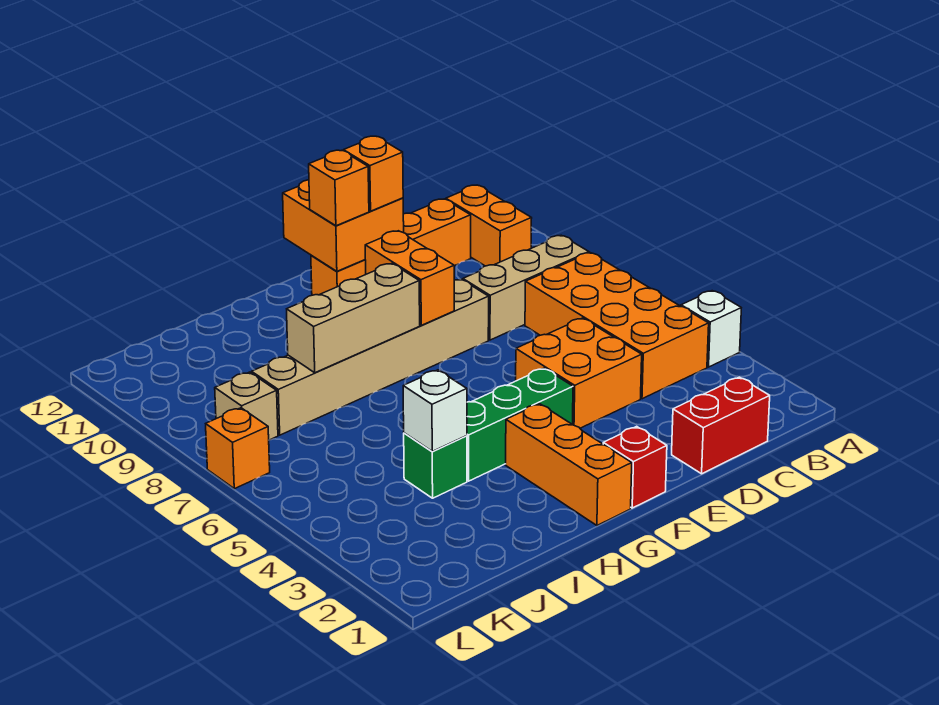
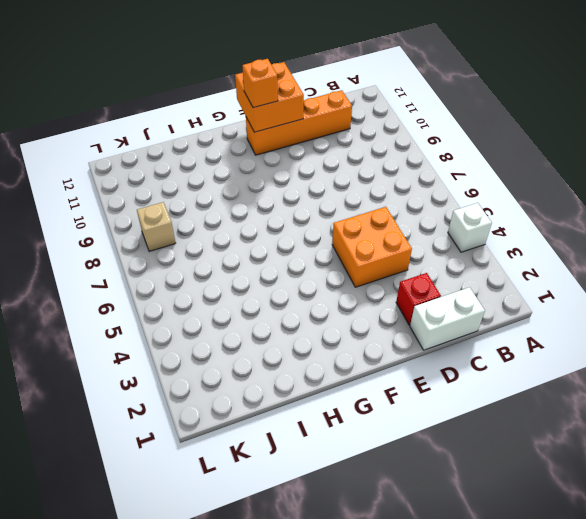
white brick C1:D1 level 1 -> red brick C1:D1 level 1
red brick D2 level 1 -> red brick F1 level 1
none -> orange brick B4:C7 level 1
none -> tan brick B8:D8 level 1
none -> orange brick B10:B11 level 1

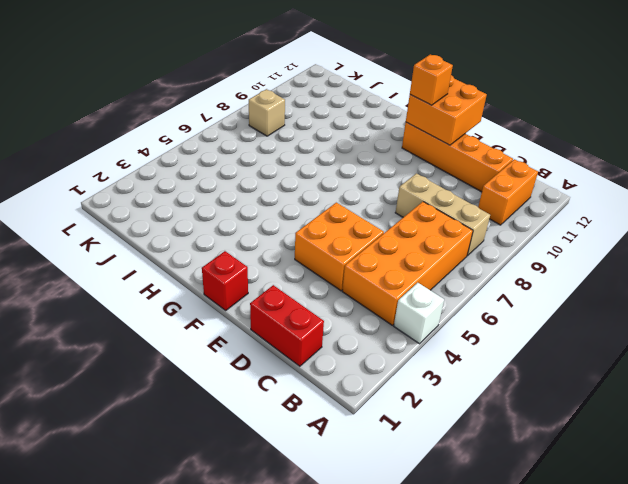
none -> tan brick E8:J8 level 1
none -> green brick F4:H4 level 1
none -> orange brick G1:G3 level 1

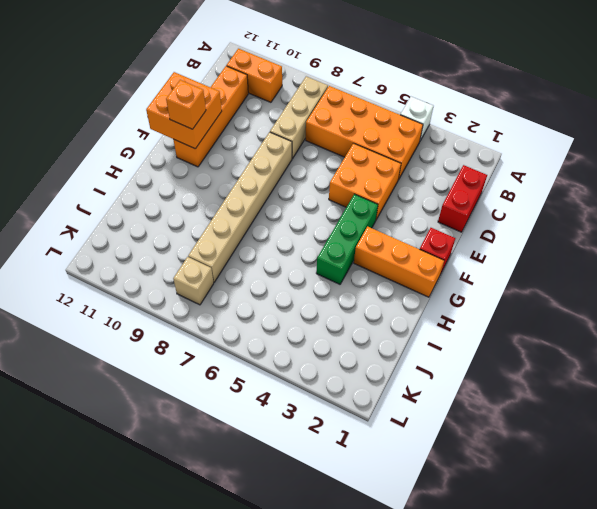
none -> green brick I4 level 1
none -> orange brick L7 level 1
none -> orange brick F8:F9 level 2

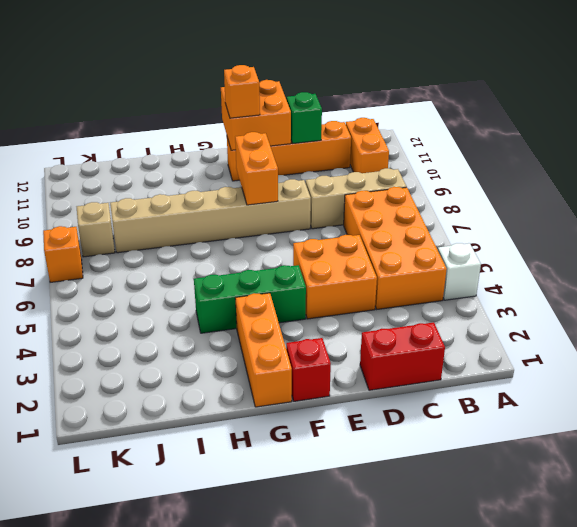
green brick D11 level 2 -> green brick I4 level 1
none -> tan brick G8:I8 level 2
none -> white brick I4 level 2
none -> orange brick E11 level 3

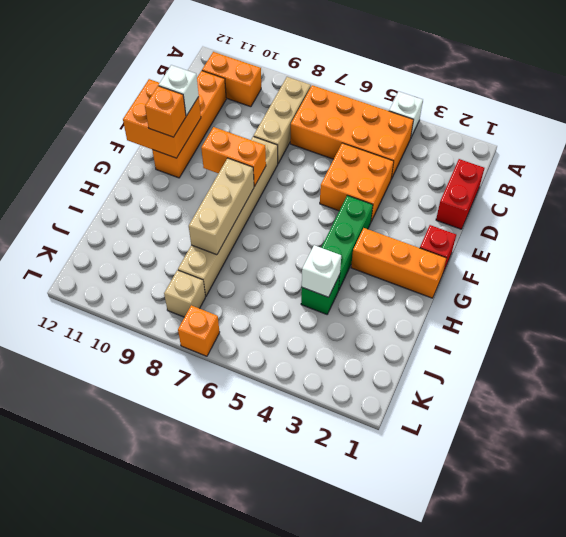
white brick E11 level 3 -> orange brick E11 level 3

